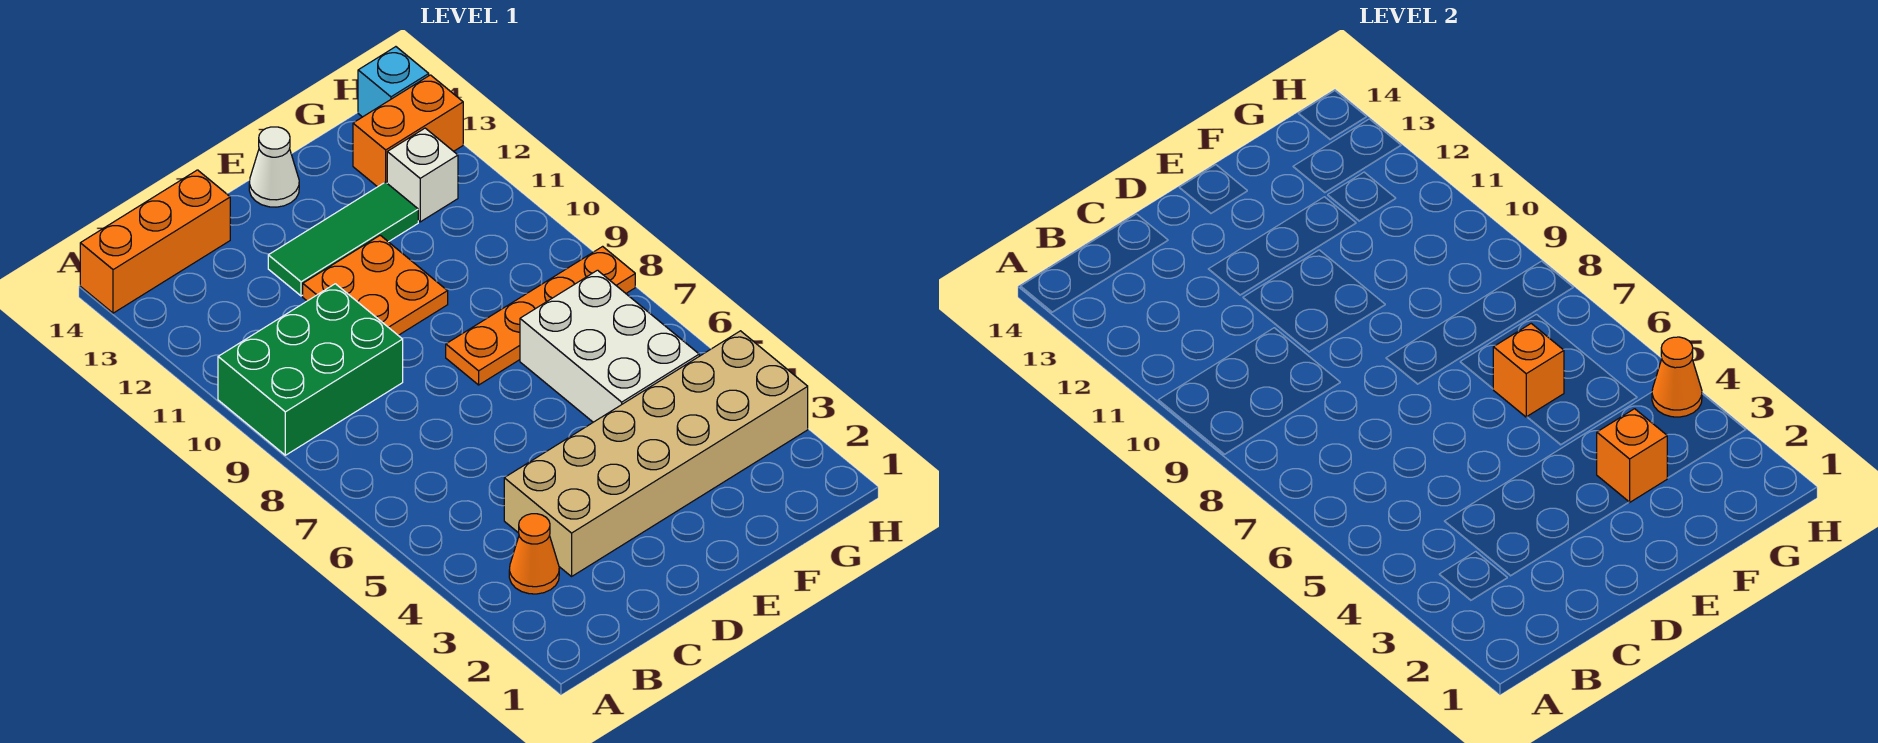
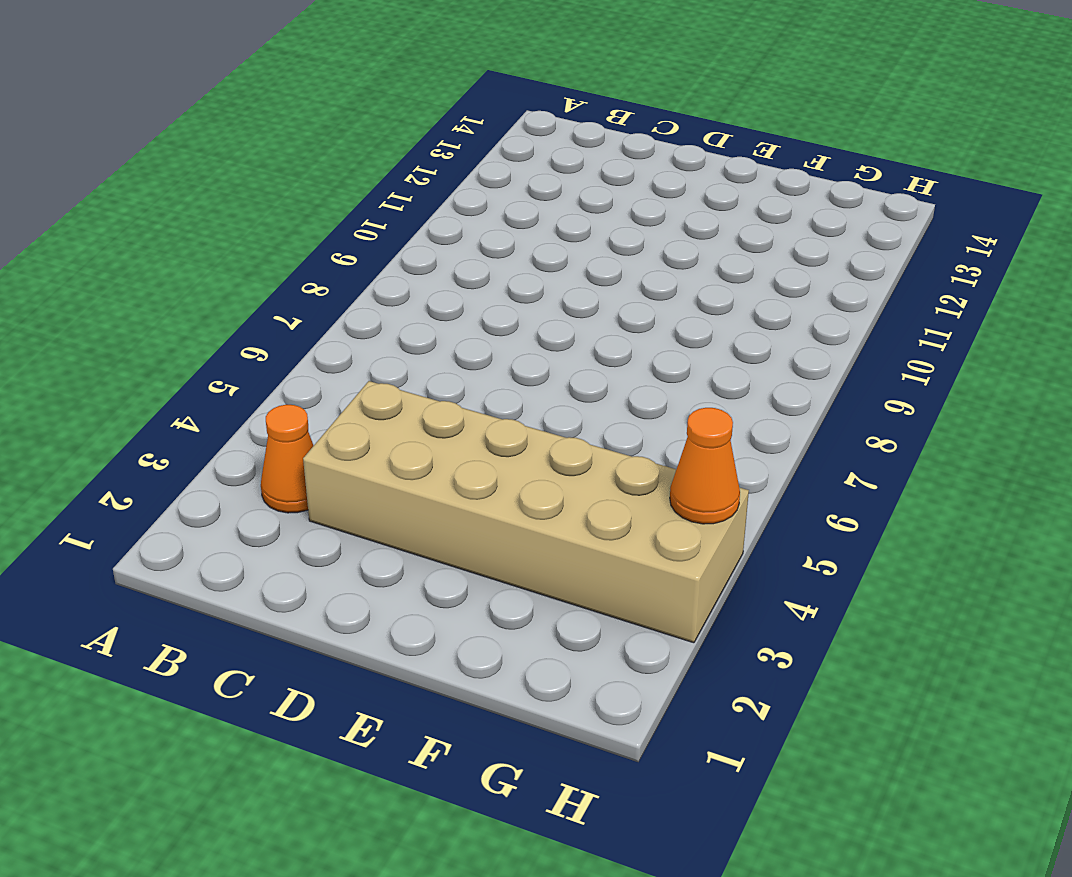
none -> green brick A9:C10 level 1
none -> orange brick A14:C14 level 1
none -> orange plate D10:E11 level 1

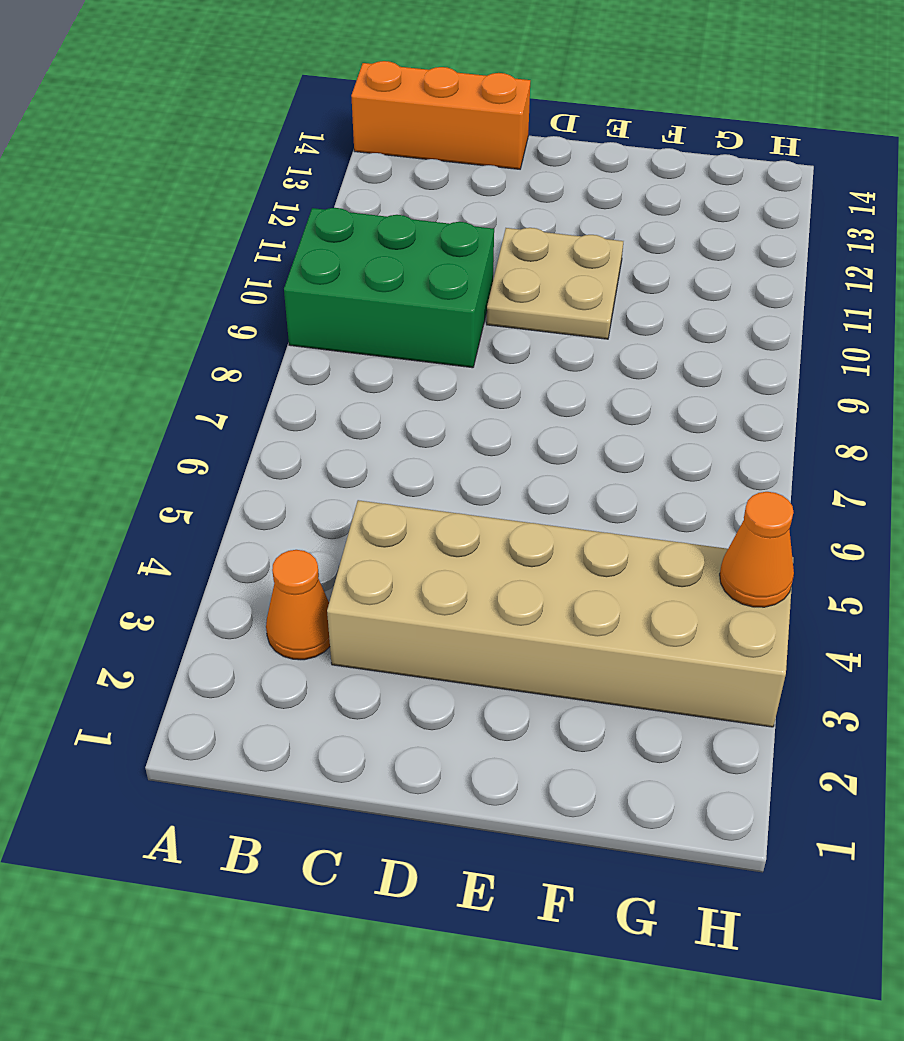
tan plate D10:E11 level 1 -> orange plate D10:E11 level 1
none -> green tile D12:F12 level 1
none -> orange plate E8:H8 level 1
none -> white cone E14 level 1

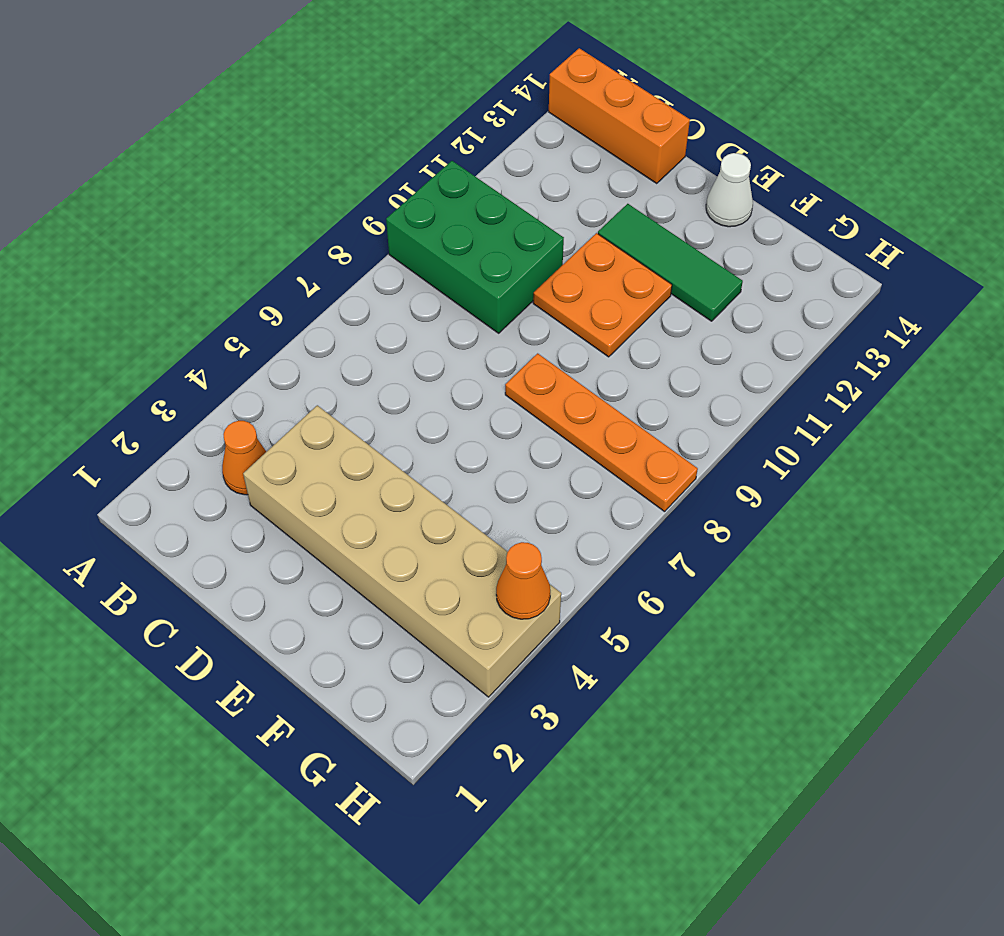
none -> white brick F5:G7 level 1
none -> white brick G12 level 1
none -> orange brick G13:H13 level 1

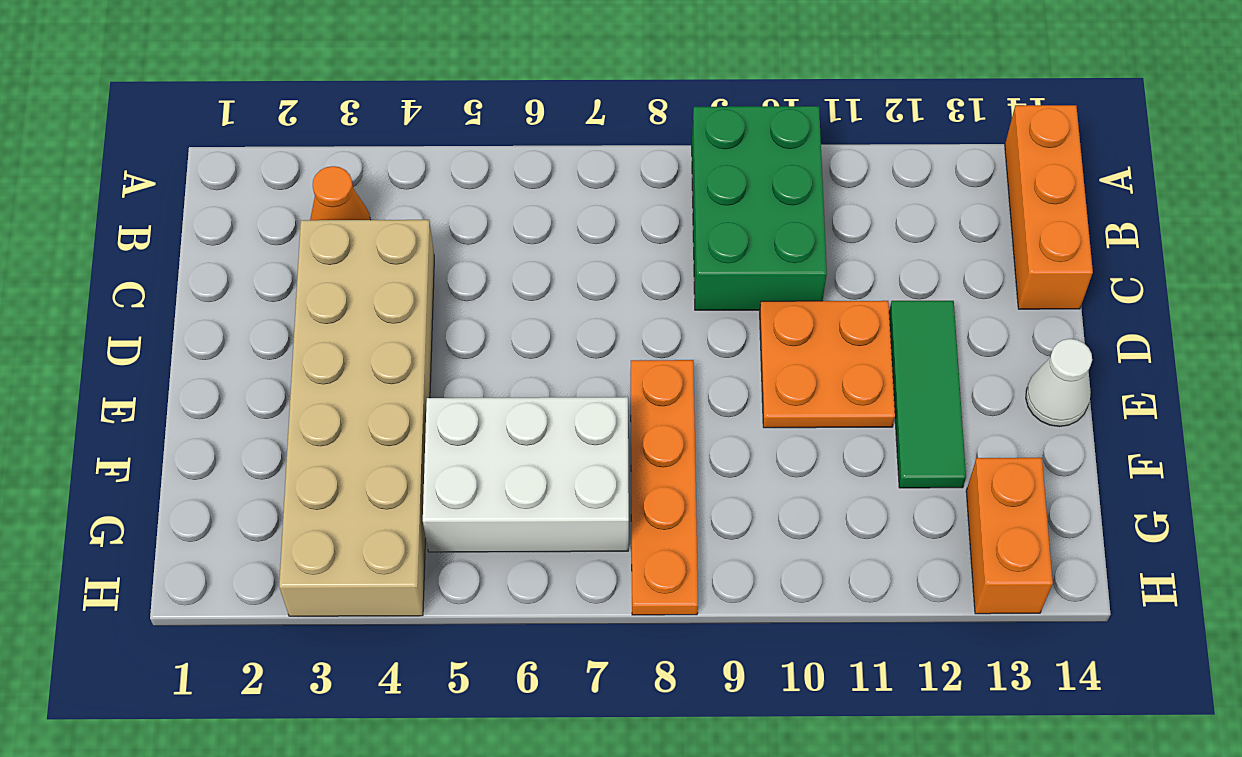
none -> white brick G12 level 1
none -> cyan brick H14 level 1
none -> orange brick F3 level 2

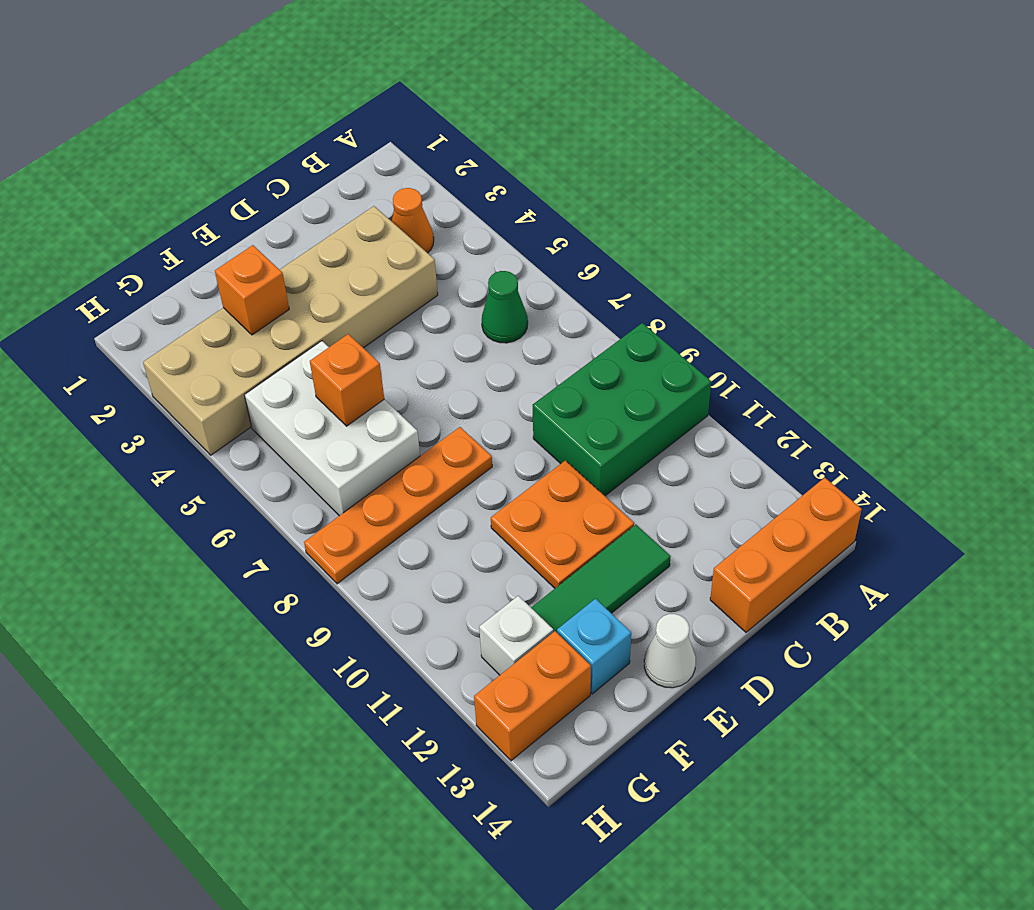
green cone B6 level 1 -> none
cyan brick F13 level 1 -> cyan brick H14 level 1
none -> orange cone H4 level 2

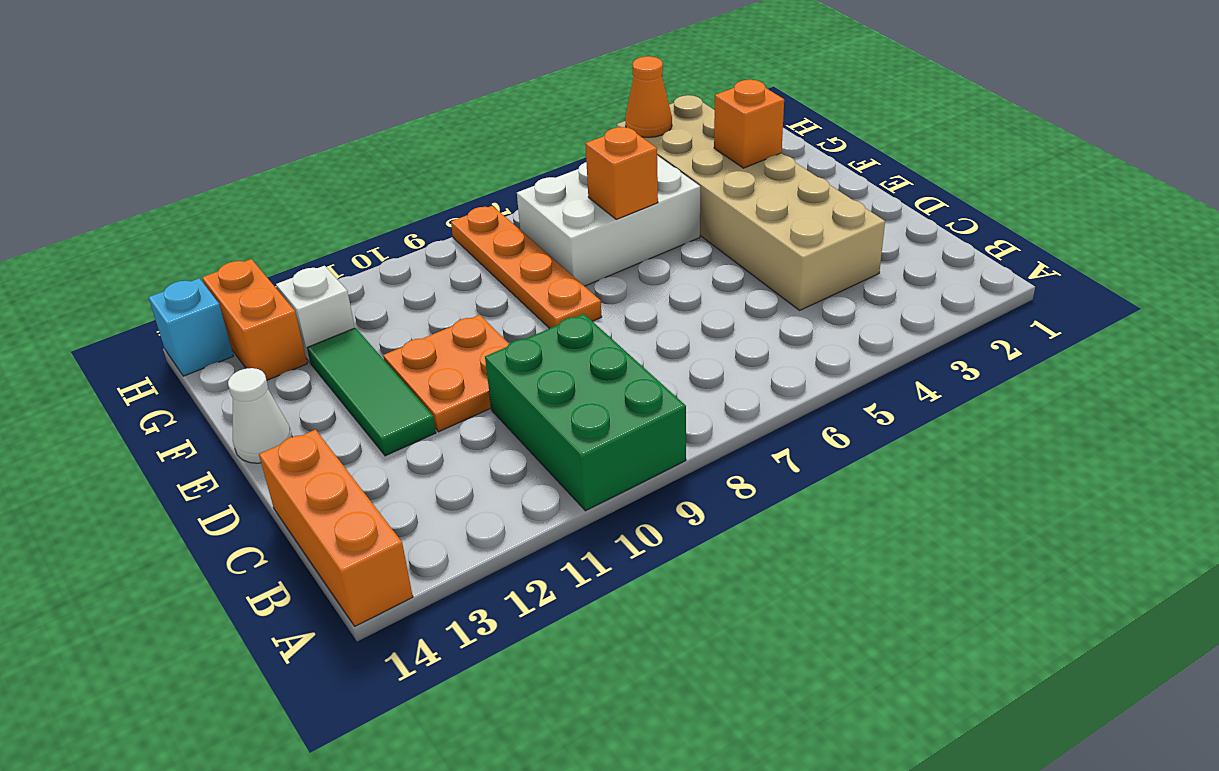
none -> orange cone B3 level 1

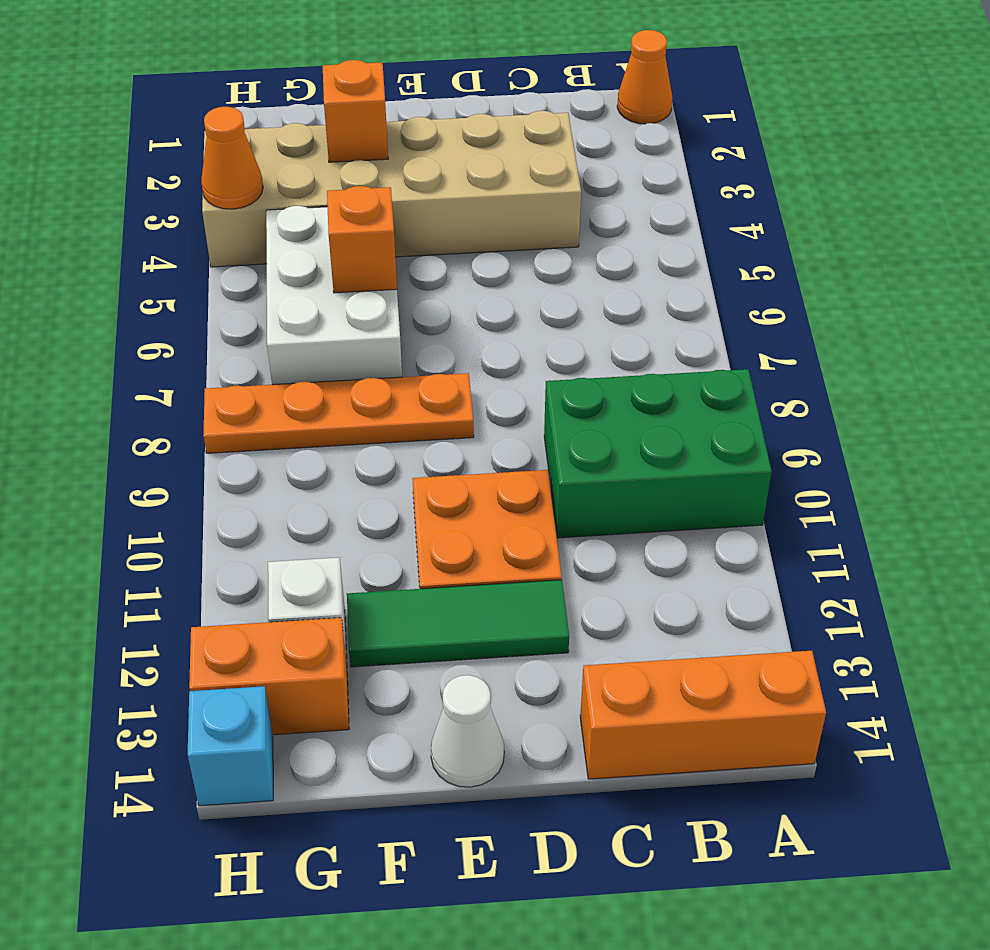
orange cone A1 level 1 -> orange cone B3 level 1

